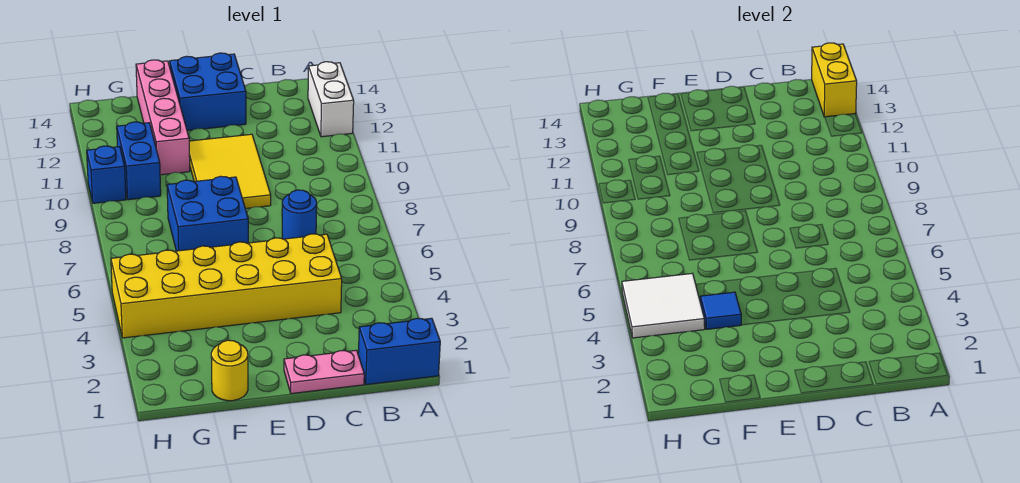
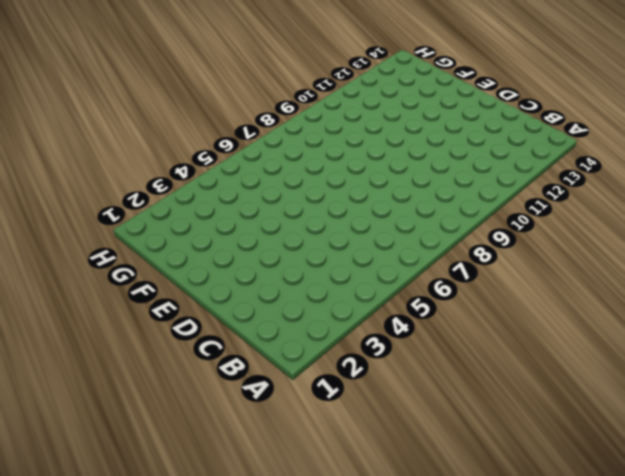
none -> blue brick A1:B1 level 1
none -> white brick A12:A13 level 1
none -> pink plate C1:D1 level 1

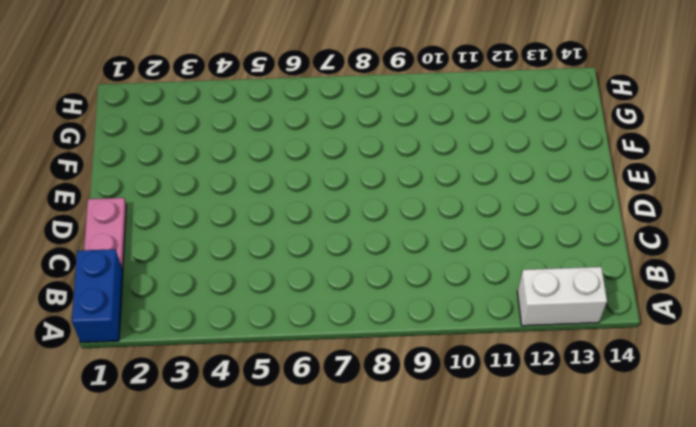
none -> yellow brick C4:H5 level 1
none -> blue round brick C7 level 1
none -> yellow tile D9:E11 level 1

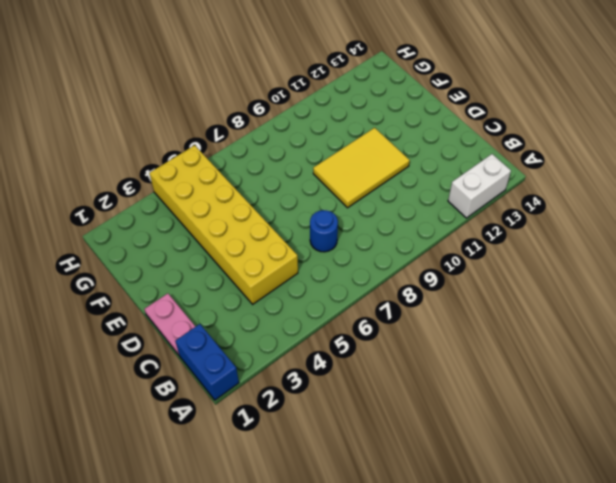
none -> blue brick D13:E14 level 1
none -> blue brick E7:F8 level 1
none -> yellow round brick F1 level 1

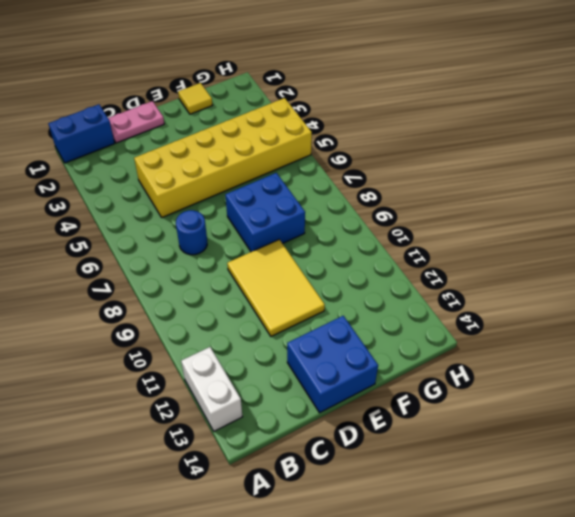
yellow tile F1 level 1 -> yellow round brick F1 level 1
none -> pink brick F11:F14 level 1
none -> blue brick G10:G11 level 1
none -> blue brick H10 level 1

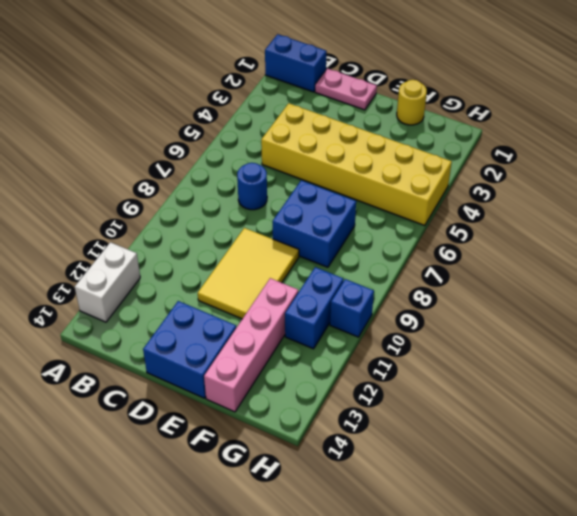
none -> yellow brick A13:A14 level 2
none -> blue tile F4 level 2
none -> white tile G4:H5 level 2

